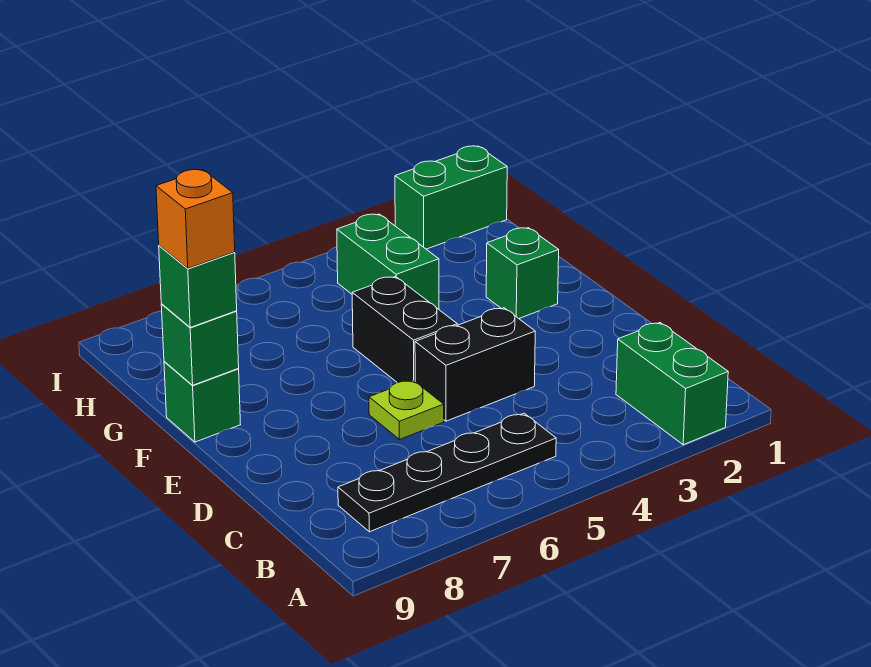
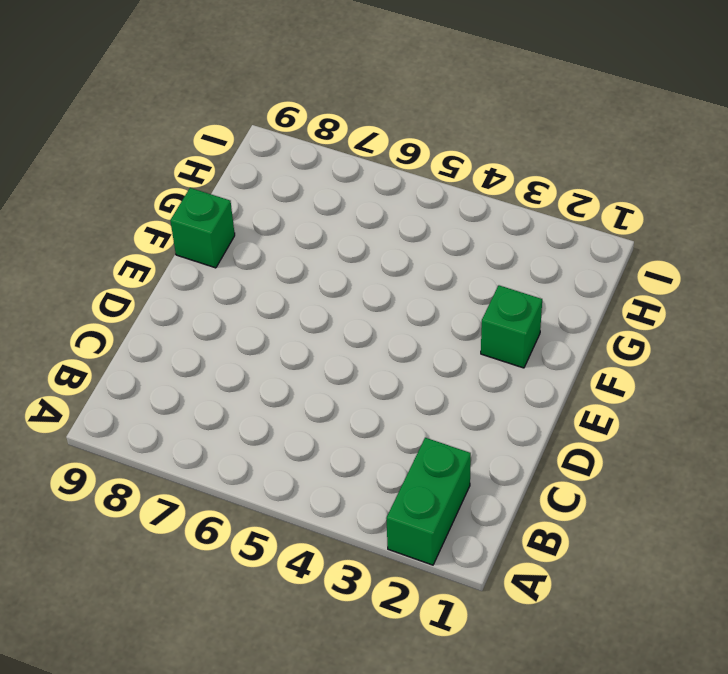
none -> black plate B5:B8 level 1
none -> black brick D4:D5 level 1
none -> lime plate D6 level 1

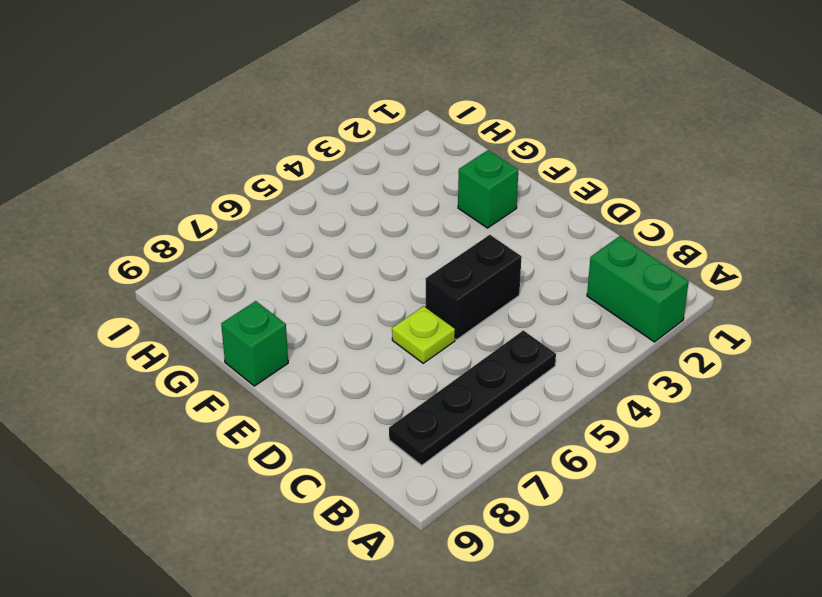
none -> black brick E5:F5 level 1
none -> green brick G4:H4 level 1
none -> green brick I1:I2 level 1

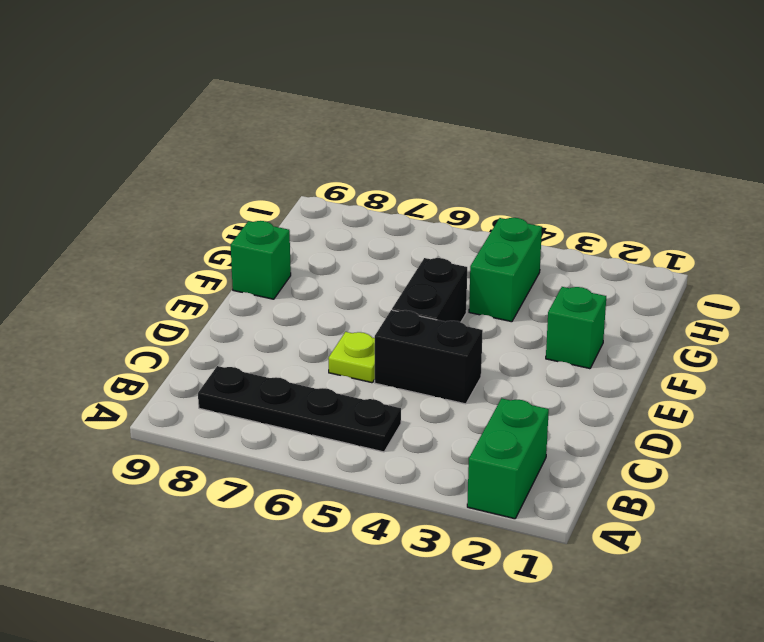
none -> green brick I1:I2 level 1
none -> green brick F9 level 2
none -> green brick F9 level 3

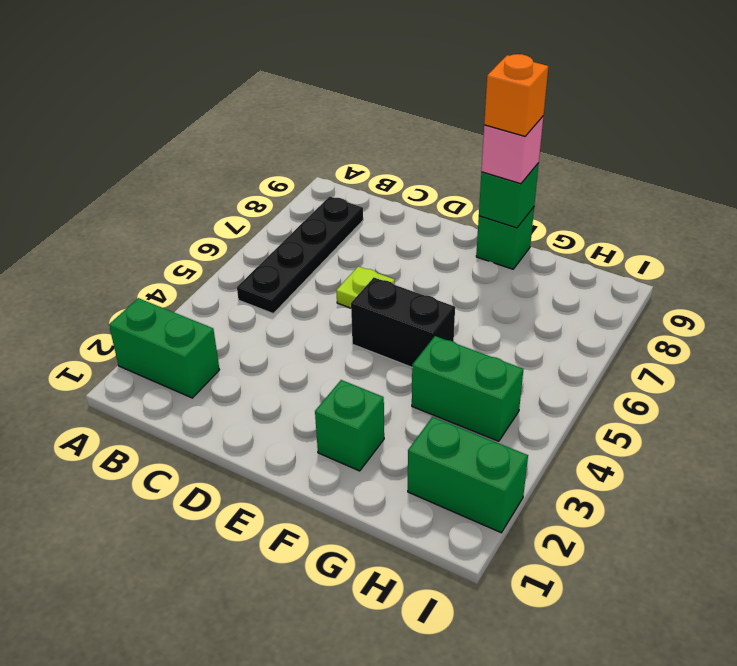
pink brick F9 level 3 -> green brick F9 level 3
green brick H2:I2 level 1 -> green brick I1:I2 level 1
none -> black brick D4:D5 level 1

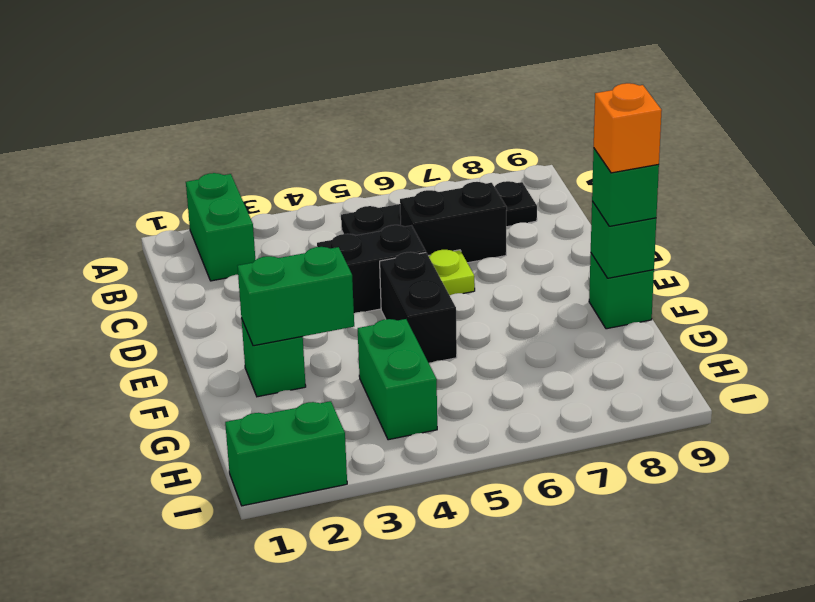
black brick C6:C7 level 1 -> none
green brick F2:F3 level 2 -> none

